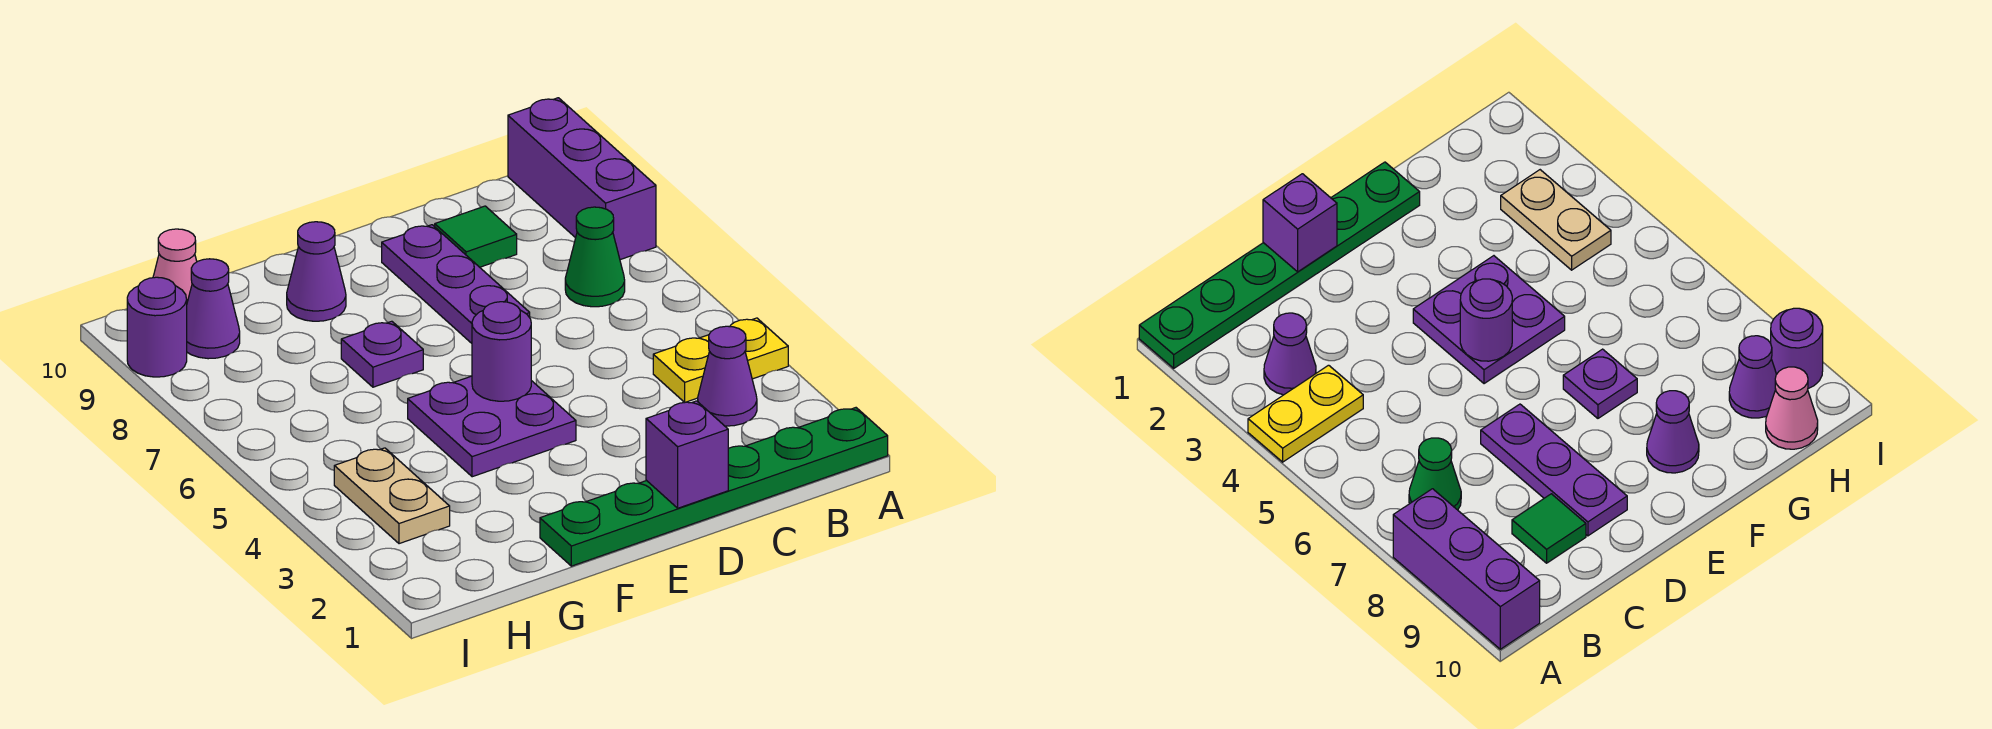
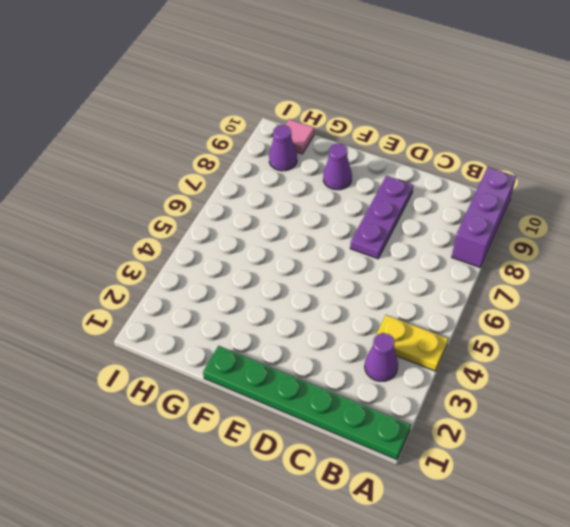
pink tile H10 level 1 -> pink cone H10 level 1
none -> green cone B7 level 1
none -> green tile C9 level 1
none -> purple plate E4:F5 level 1

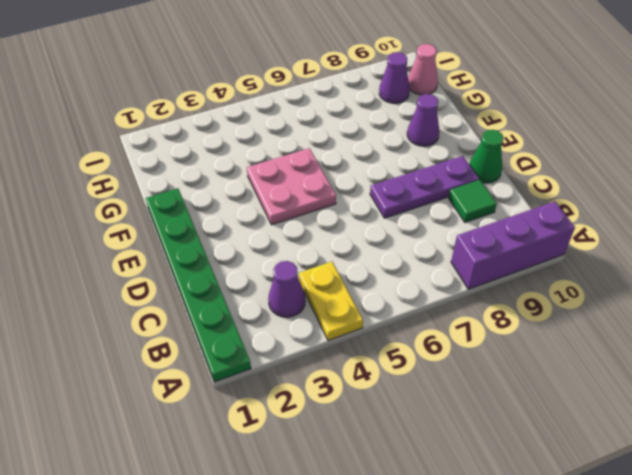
green cone D10 level 1 -> green cone B7 level 1
pink plate E4:F5 level 1 -> purple plate E4:F5 level 1
none -> purple plate F7 level 1
none -> tan plate H3:H4 level 1
none -> purple round brick I9 level 1

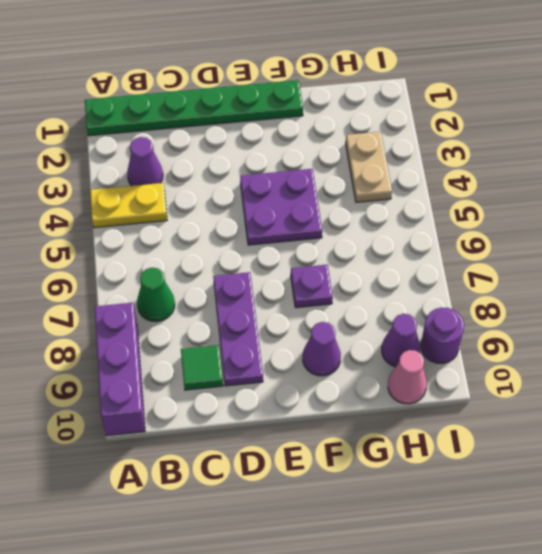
none -> purple brick D1 level 2
none -> purple round brick E5 level 2

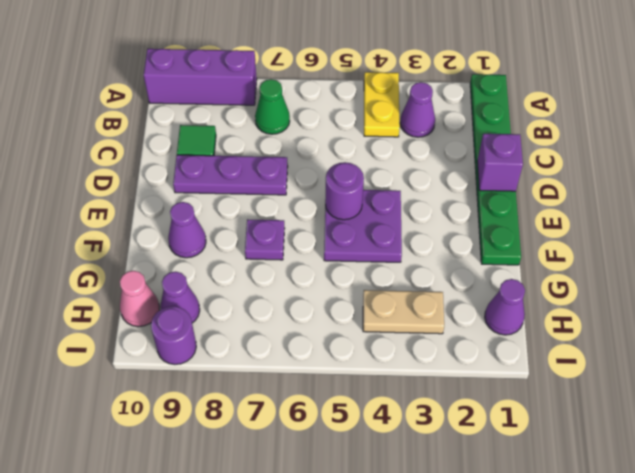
purple cone H1 level 1 -> none

